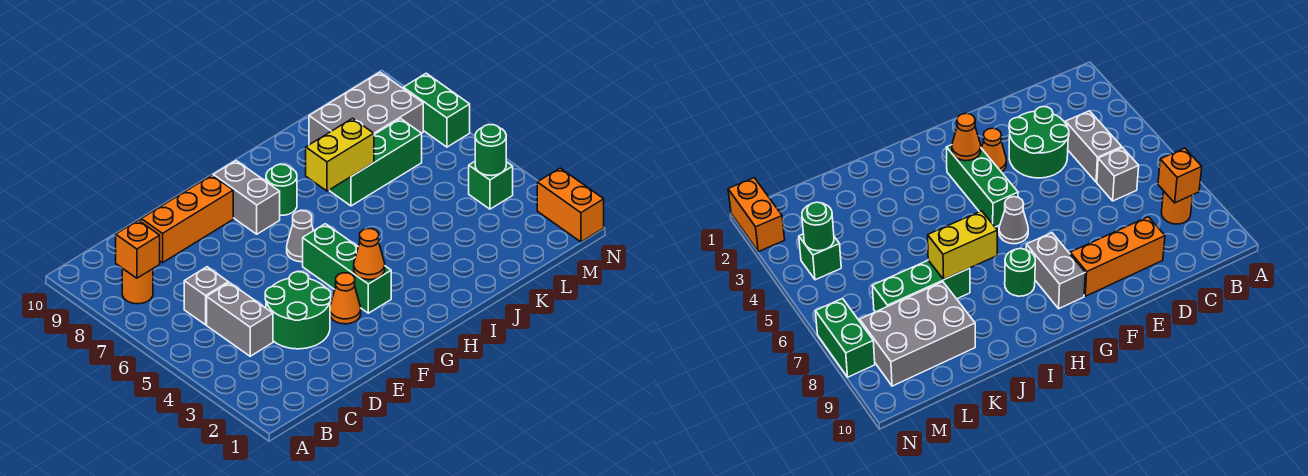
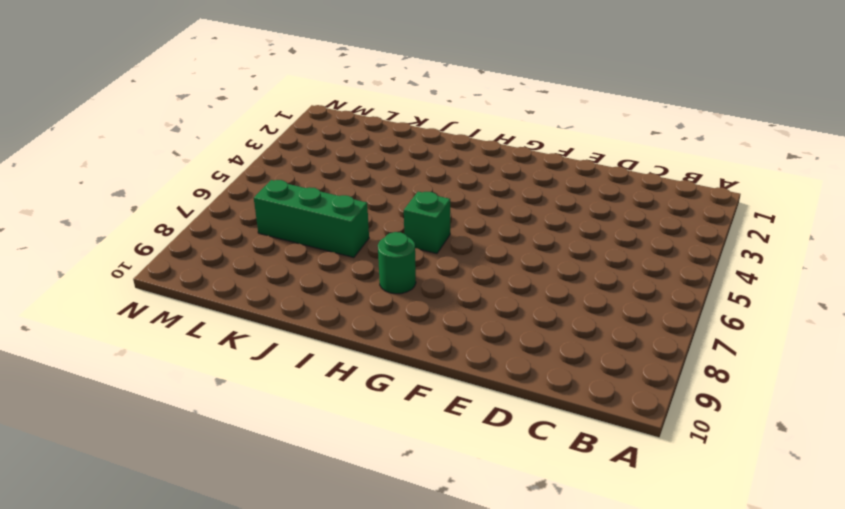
green brick H6 level 1 -> green brick M4 level 1
none -> orange round brick B8 level 1
none -> grey brick C4:C5 level 1
none -> grey brick C6 level 1

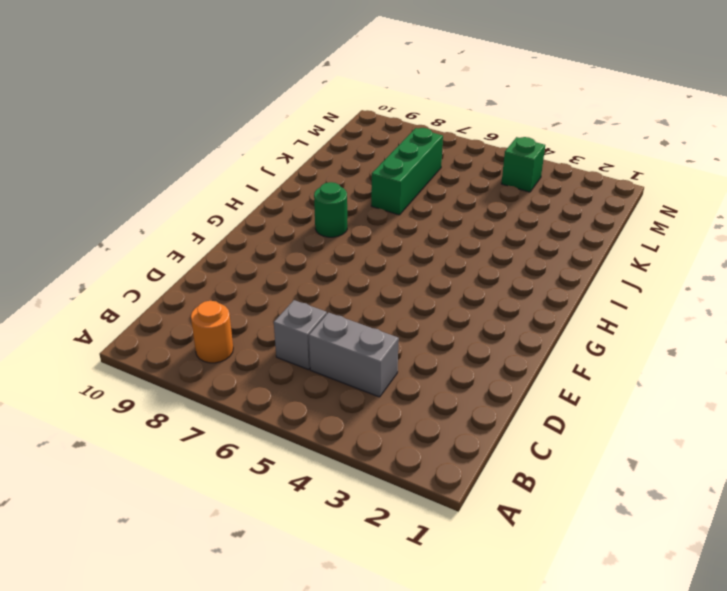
none -> green round brick D3:E4 level 1
none -> orange brick D9:F9 level 1
none -> orange cone F3 level 1

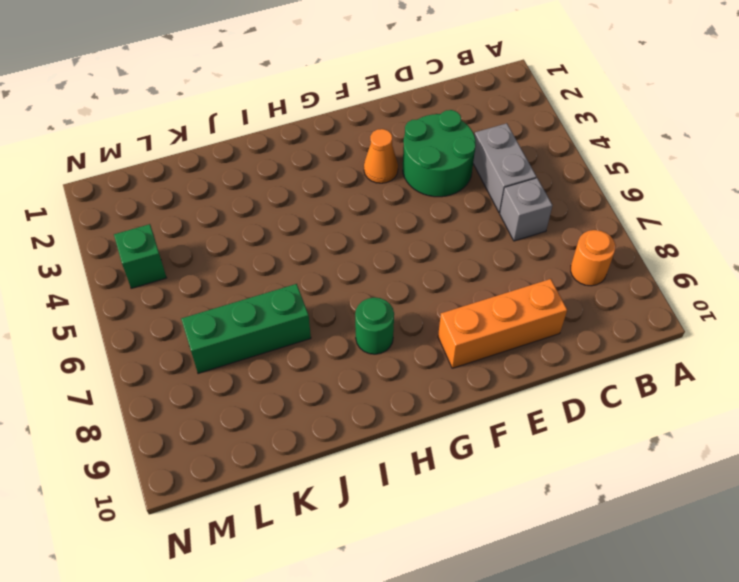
none -> green brick G3:G5 level 1
none -> grey cone G6 level 1
none -> grey brick G8:G9 level 1

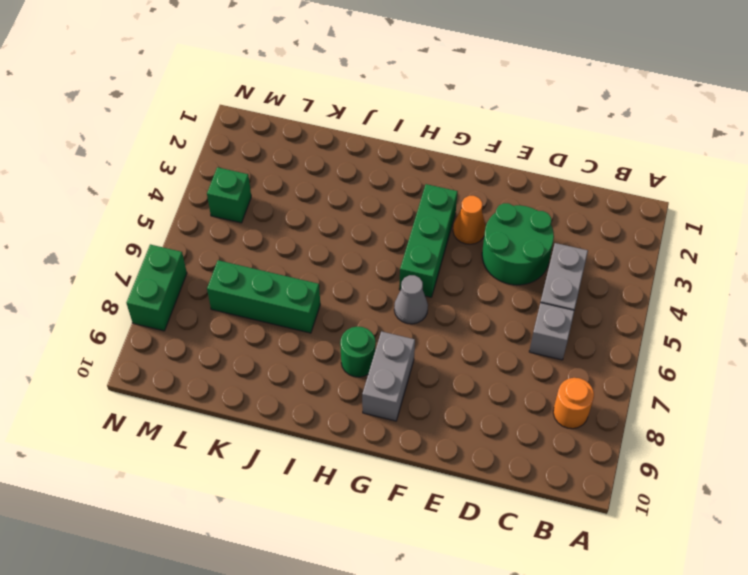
none -> orange brick D9:F9 level 1
none -> grey brick K8:M9 level 1
none -> orange brick N1:N2 level 1

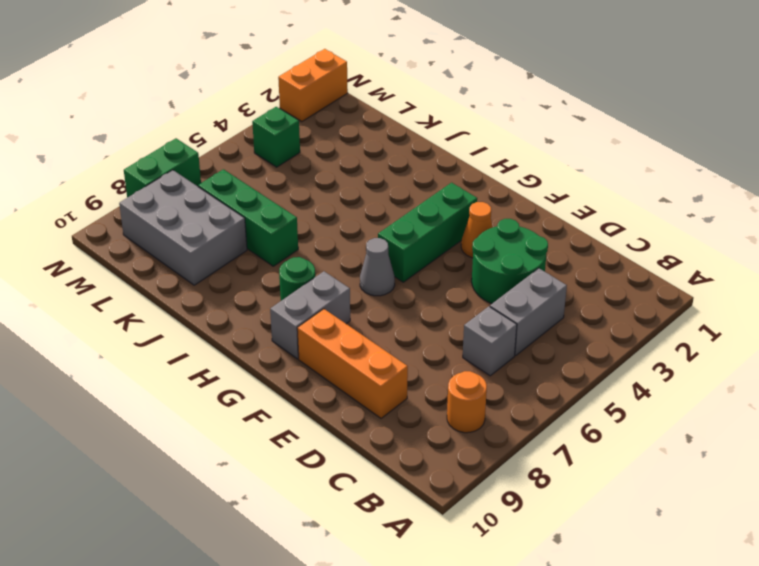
none -> orange brick B8 level 2
none -> orange cone G3 level 2
none -> yellow brick I7:J7 level 2

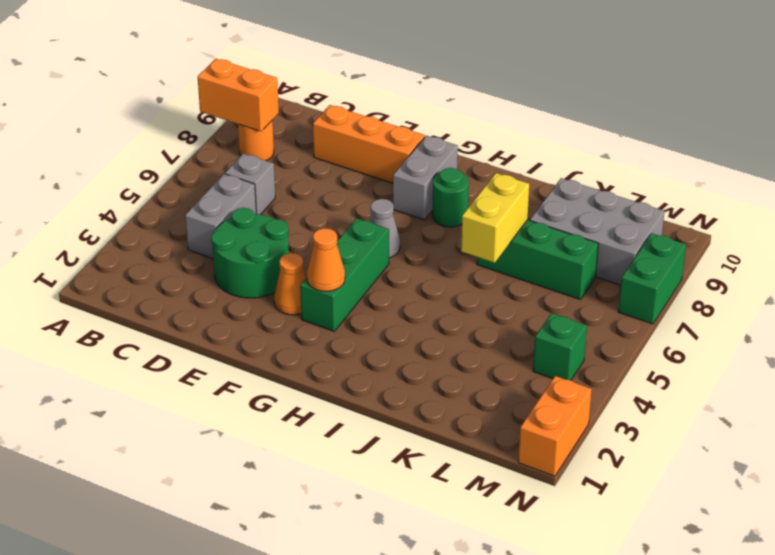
orange brick A8:B8 level 2 -> orange brick B8 level 2
yellow brick J6:J7 level 2 -> yellow brick I7:J7 level 2
none -> green round brick M4 level 2

